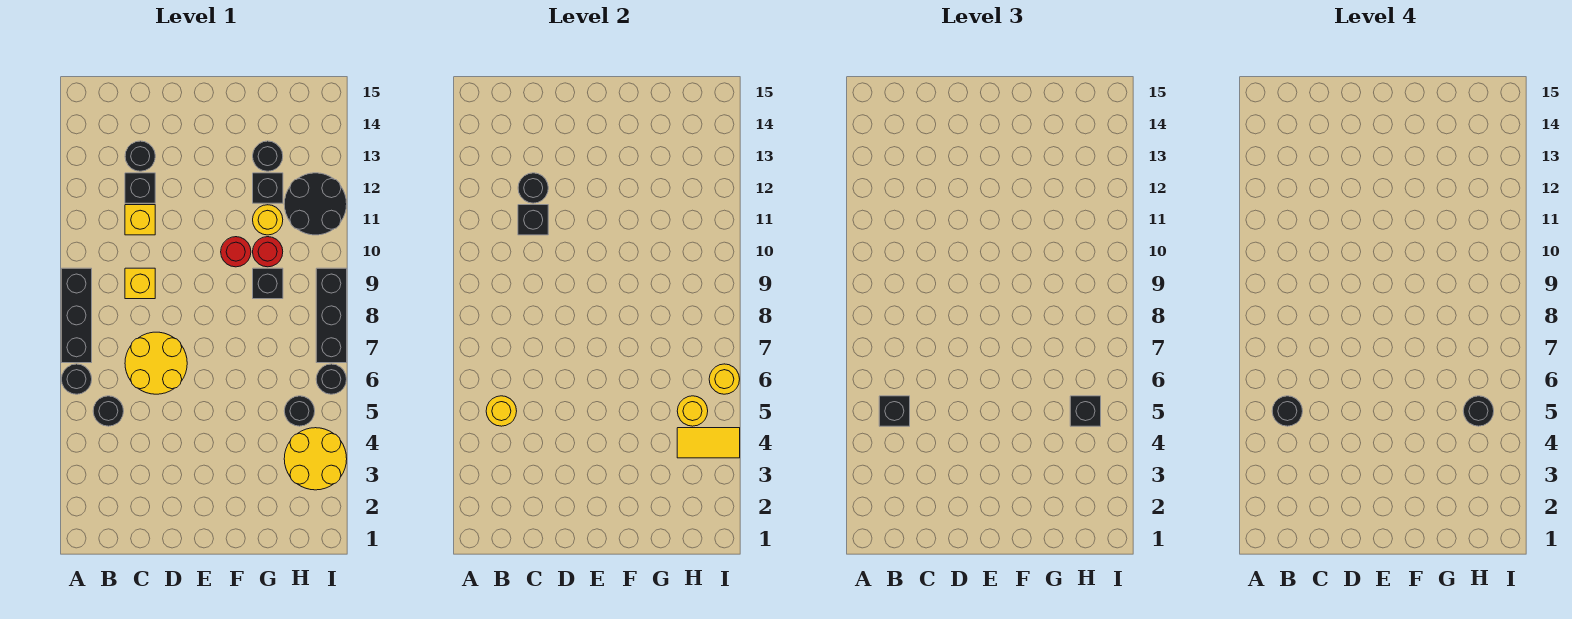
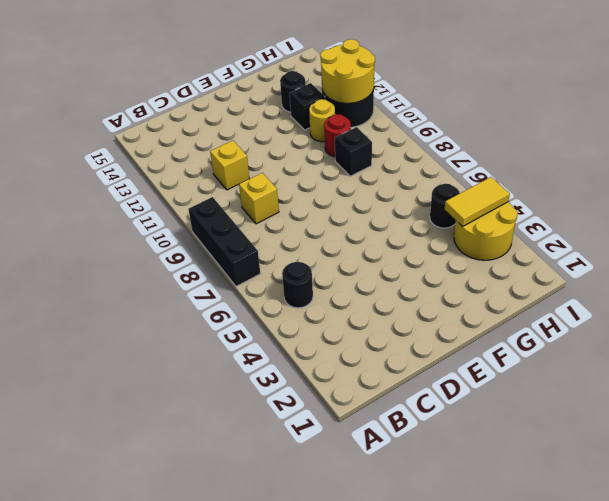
yellow round brick H11:I12 level 2 -> yellow round brick C6:D7 level 1
none -> black round brick A6 level 1
none -> black brick C12 level 1
none -> black round brick C13 level 1

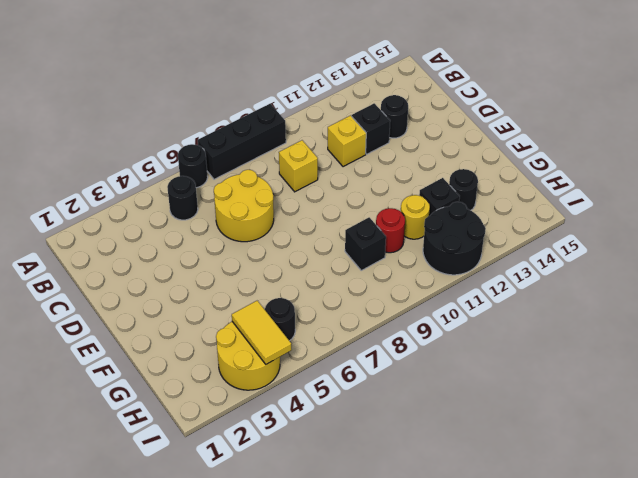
none -> red round brick F10 level 1
none -> black round brick I6 level 1
none -> black brick I7:I9 level 1

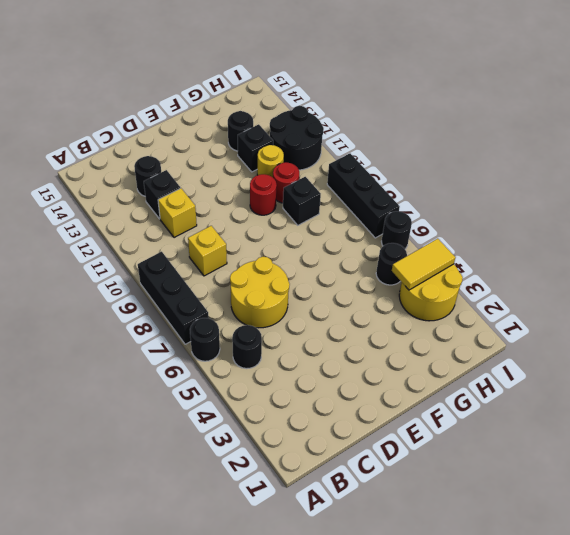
none -> yellow round brick B5 level 2
none -> black brick C11 level 2
none -> black round brick C12 level 2

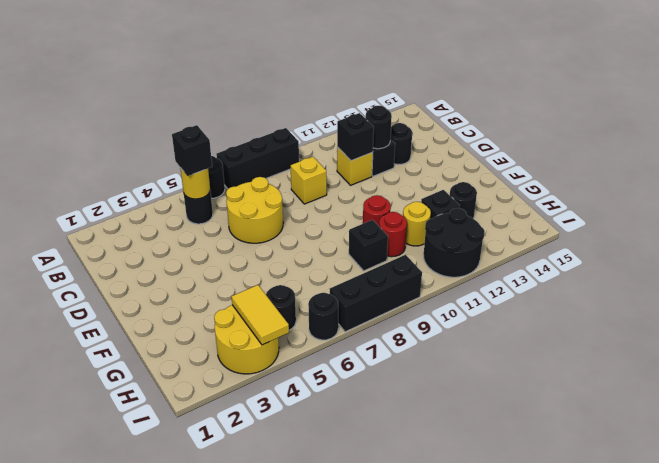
none -> yellow round brick H5 level 2
none -> yellow round brick I6 level 2
none -> black brick H5 level 3

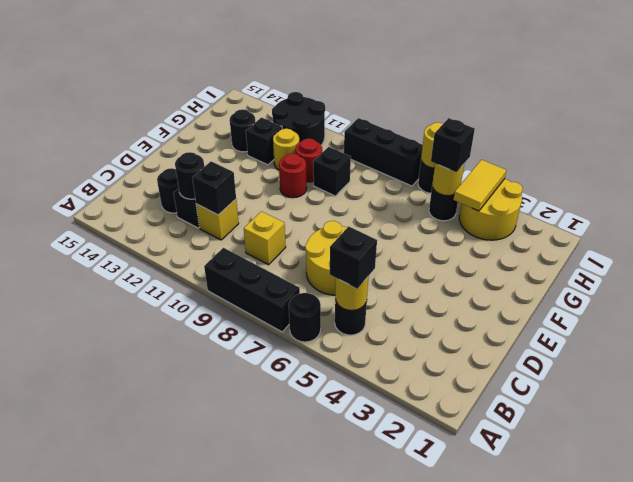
none -> black round brick B5 level 4
none -> black round brick H5 level 4

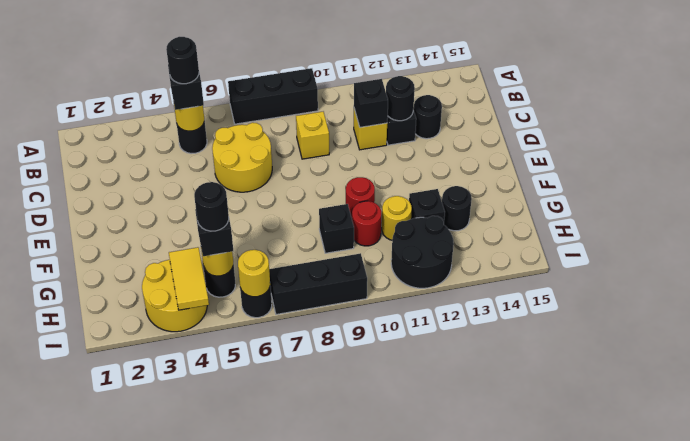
none -> black round brick A6 level 1

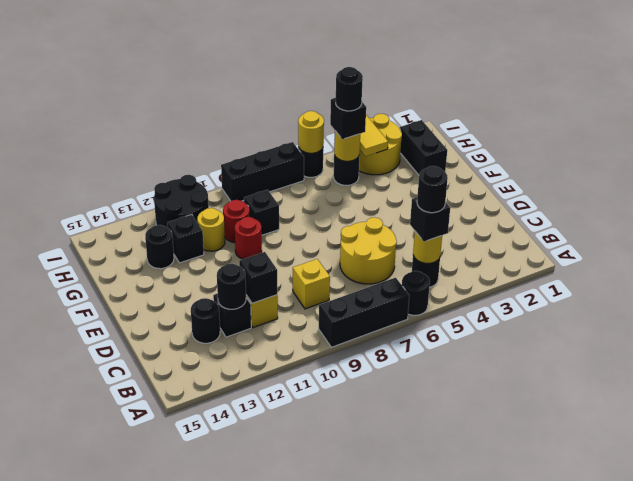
black brick G2:H2 level 1 -> none

